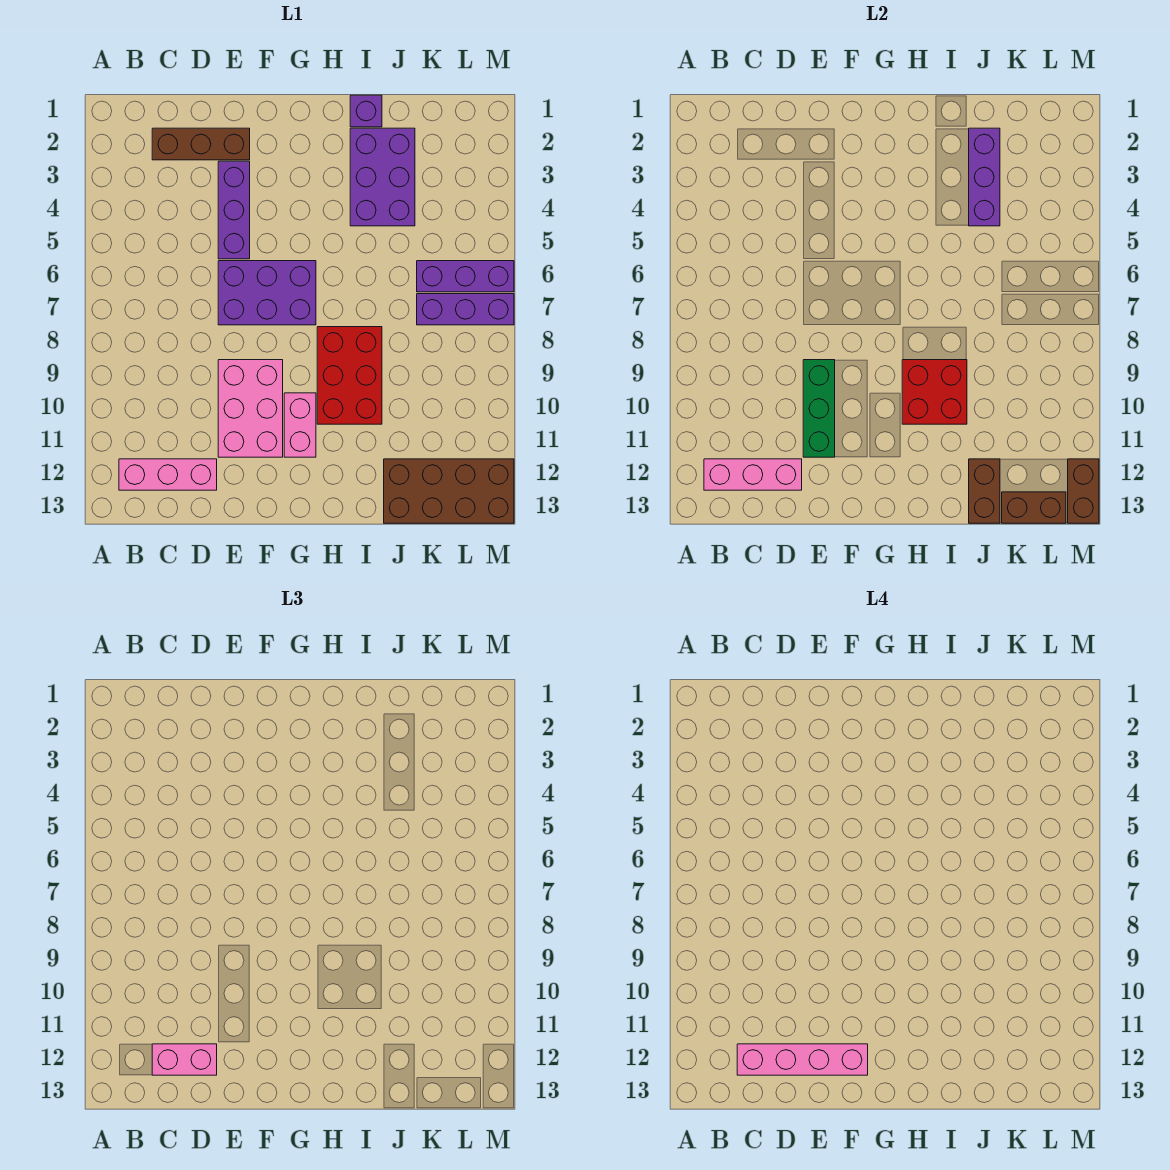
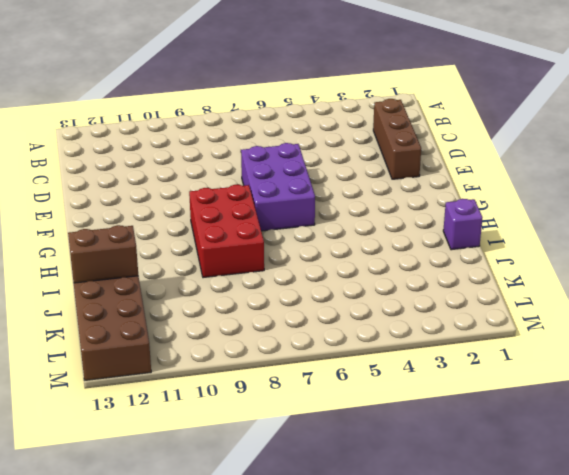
red brick G8:I9 level 1 -> red brick H8:I10 level 1
none -> pink brick B12:D12 level 1
none -> purple brick E3:E5 level 1
none -> pink brick E9:F11 level 1

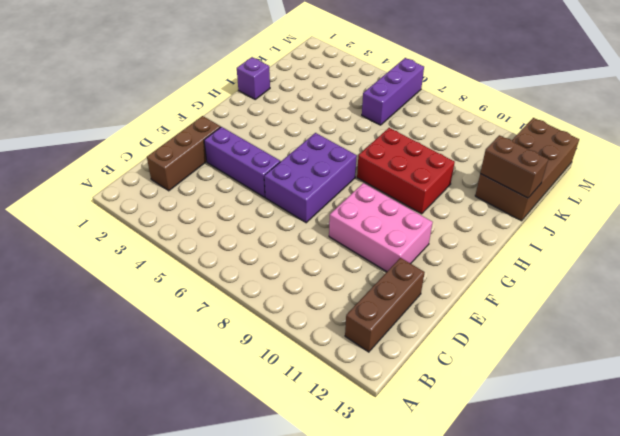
brown brick B12:D12 level 1 -> pink brick B12:D12 level 1
none -> pink brick G10:G11 level 1
none -> purple brick I2:J4 level 1
none -> purple brick K7:M7 level 1

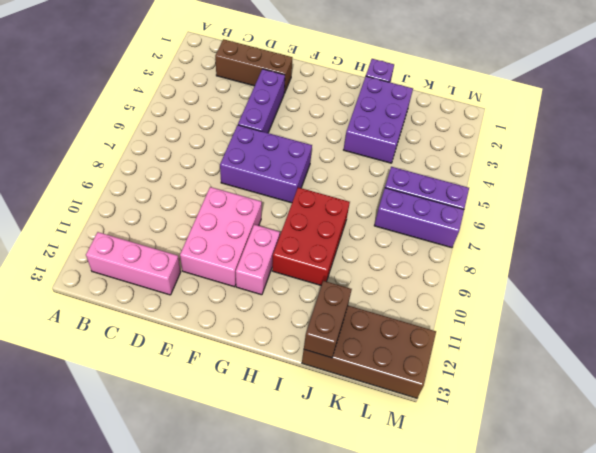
none -> pink brick B12:D12 level 2
none -> green brick E9:E11 level 2
none -> red brick H9:I10 level 2

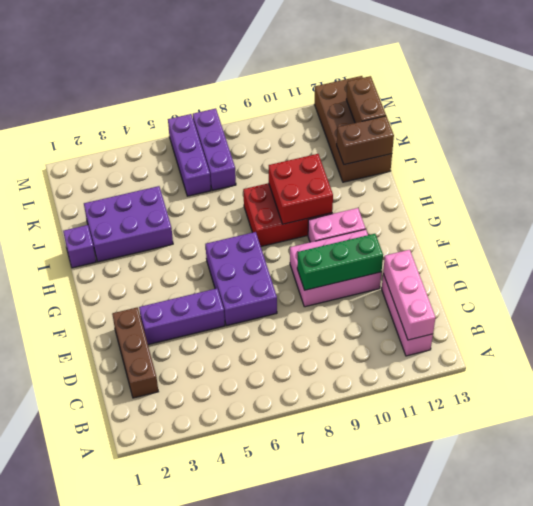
none -> purple brick J2:J4 level 2
none -> brown brick M12:M13 level 2
none -> pink brick C12:D12 level 3

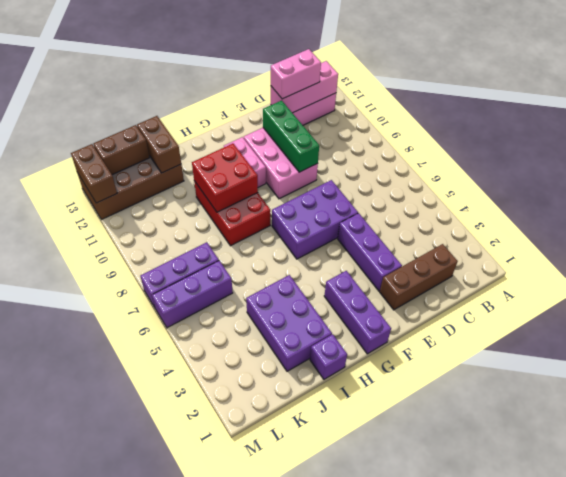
purple brick G1:G3 level 1 -> purple brick J2:J4 level 2
none -> pink brick C12:F12 level 4

